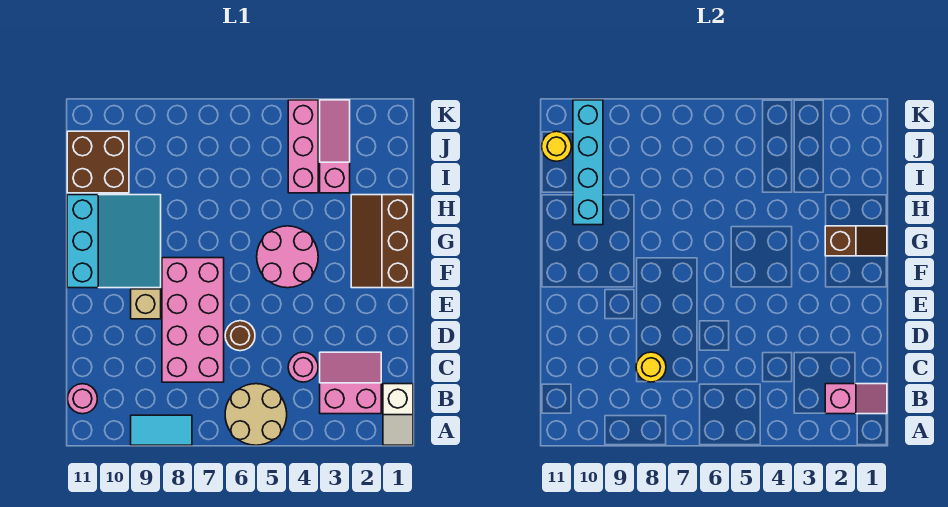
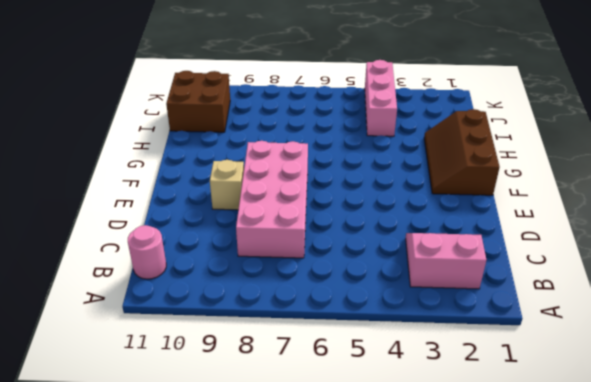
none -> white slope A1:B1 level 1 top B
none -> tan round brick A5:B6 level 1
none -> cyan tile A8:A9 level 1

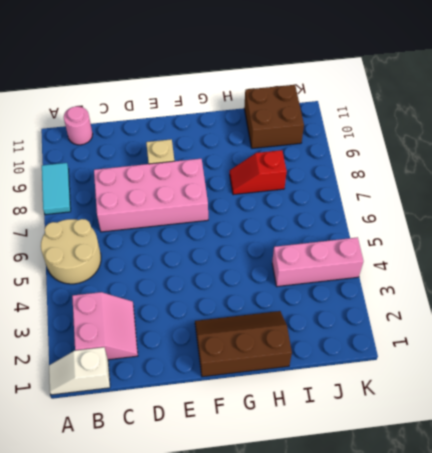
red slope H8:I8 level 1 top I -> none
none -> pink round brick C4 level 1
none -> brown round brick D6 level 1
none -> pink round brick F4:G5 level 1

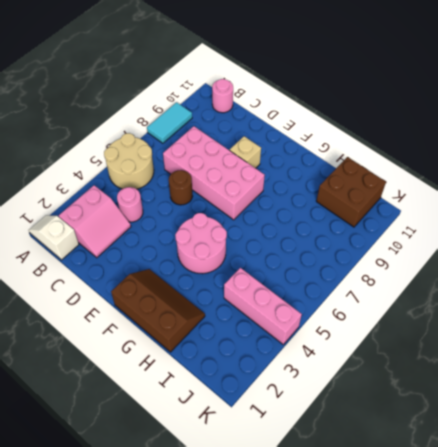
none -> cyan slope F9:H11 level 1 top 11
none -> pink slope I3:K3 level 1 top I
none -> pink slope B1:B2 level 2 top 2

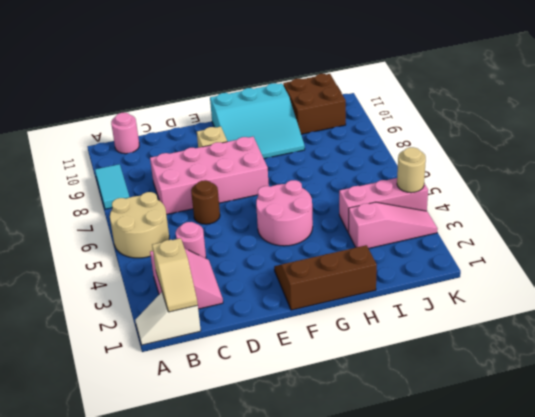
tan slope B1:B2 level 2 top 2 -> pink slope B1:B2 level 2 top 2
tan round brick K4 level 2 -> none
none -> yellow round brick C8 level 2
none -> brown slope G1:G2 level 2 top 2
none -> cyan brick H10:K10 level 2

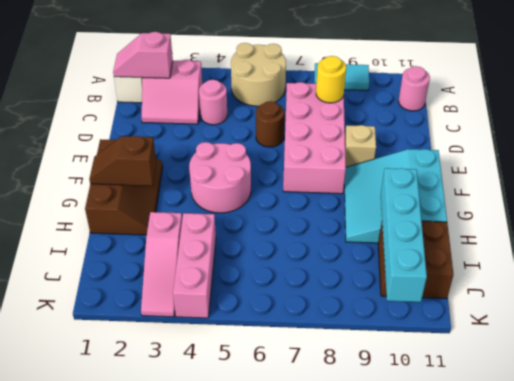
none -> yellow round brick J11 level 2

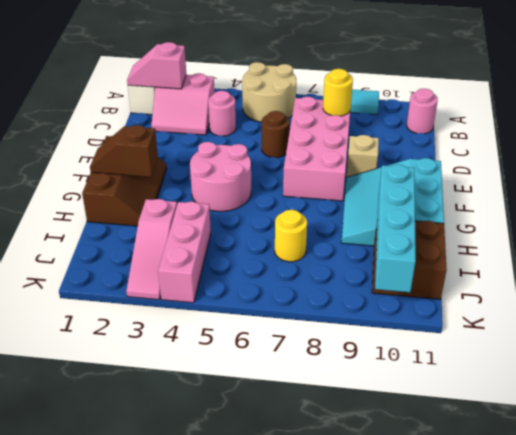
yellow round brick I7 level 1 -> yellow round brick J11 level 2

